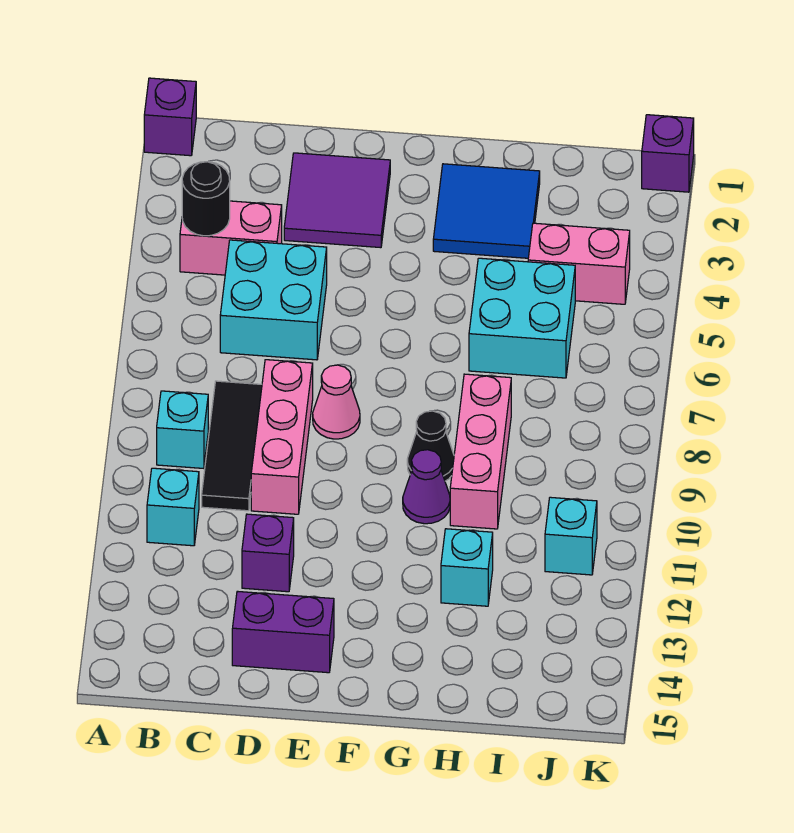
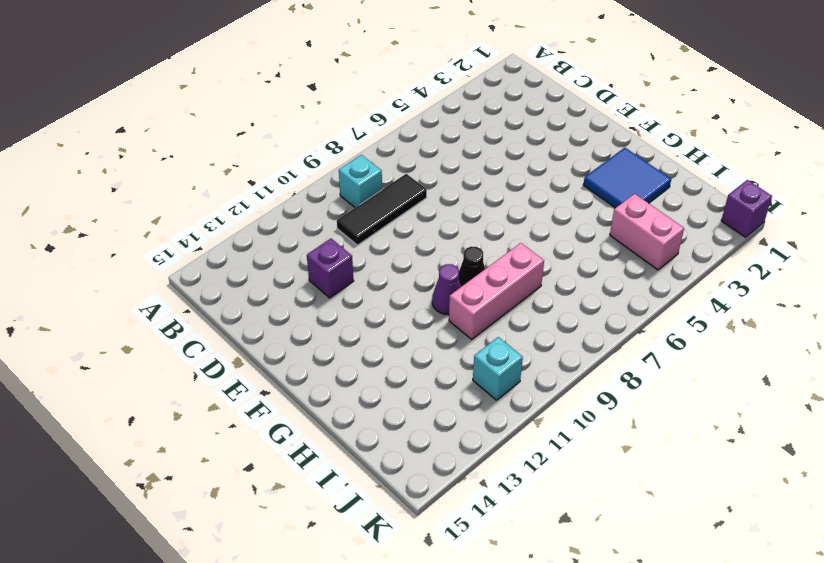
none -> purple brick A1 level 1
none -> pink brick B4:C4 level 1
none -> cyan brick B11 level 1

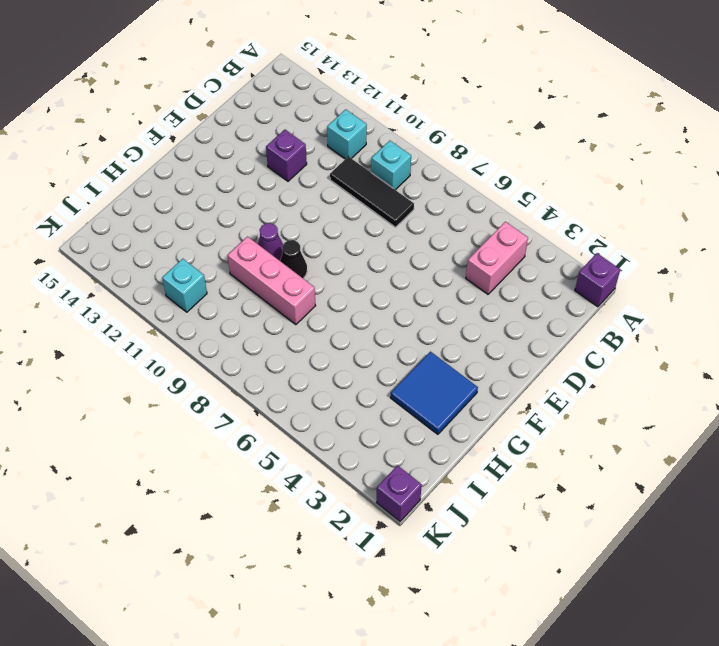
none -> cyan brick C5:D6 level 1
none -> purple tile D2:E3 level 1
none -> pink brick D8:D10 level 1

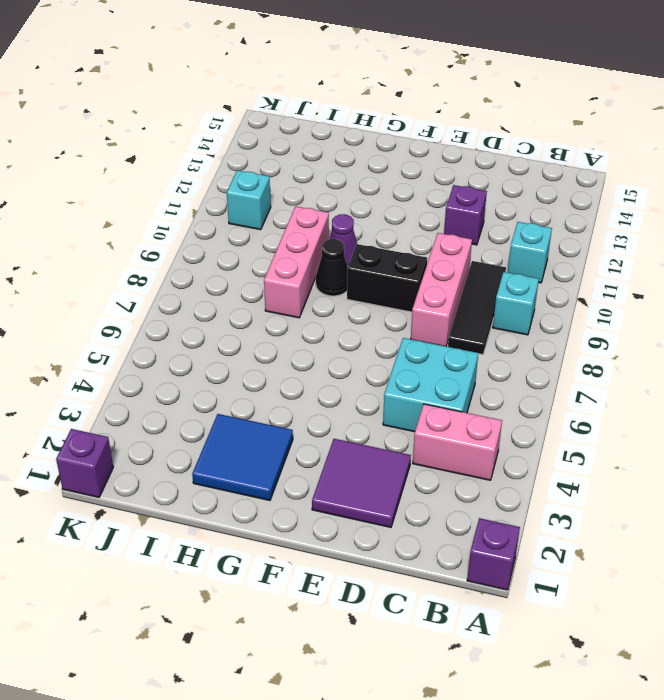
black brick E9:F9 level 1 -> none
none -> purple brick D14:E14 level 1
none -> pink cone E8 level 1
none -> cyan brick H5:I6 level 1

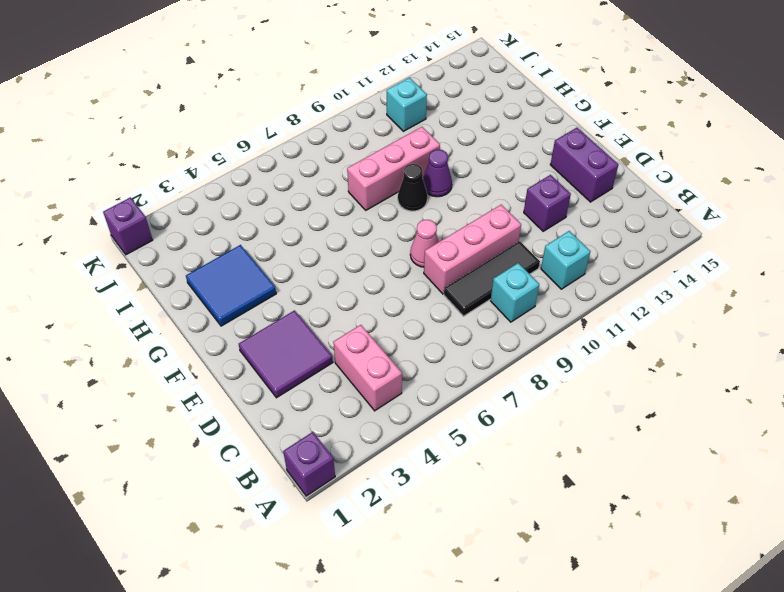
none -> cyan brick C5:D6 level 1
none -> cyan brick H5:I6 level 1
none -> cyan brick H12 level 1

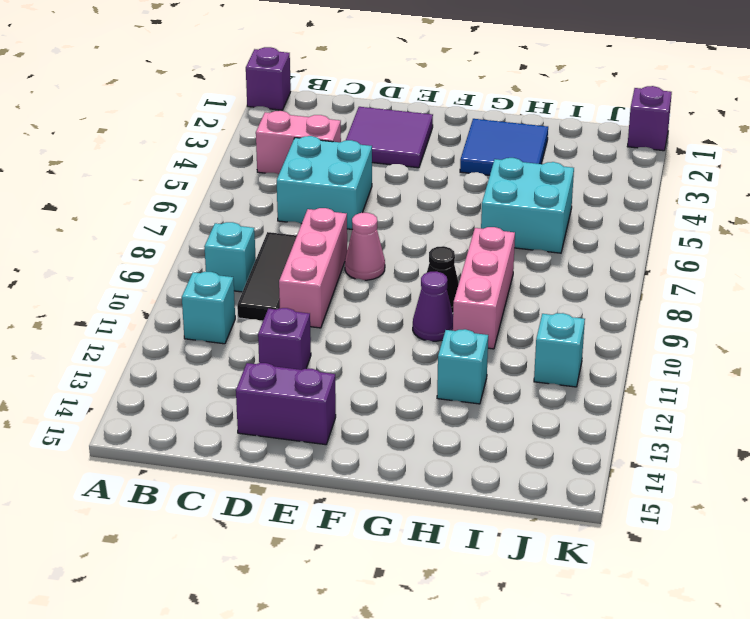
none -> pink brick I4:J4 level 1
none -> black round brick B4 level 2

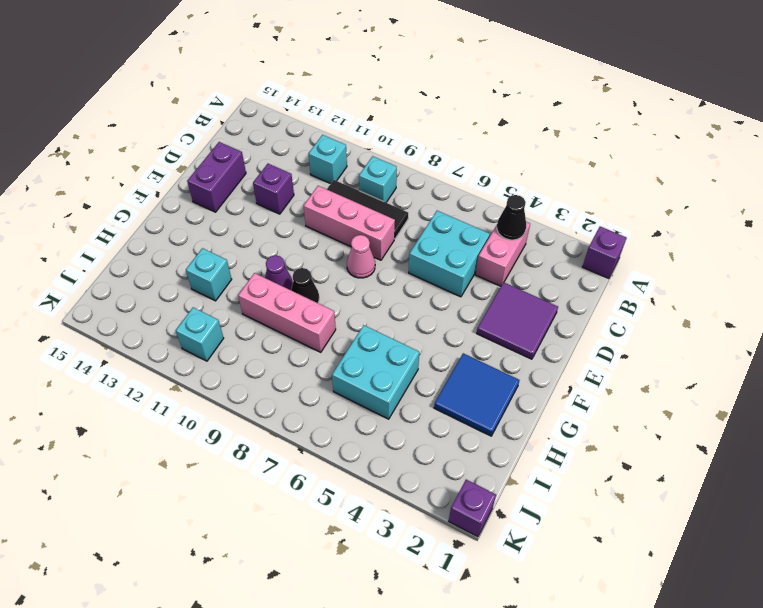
black cone B4 level 2 -> black round brick B4 level 2
none -> pink brick I4:J4 level 1

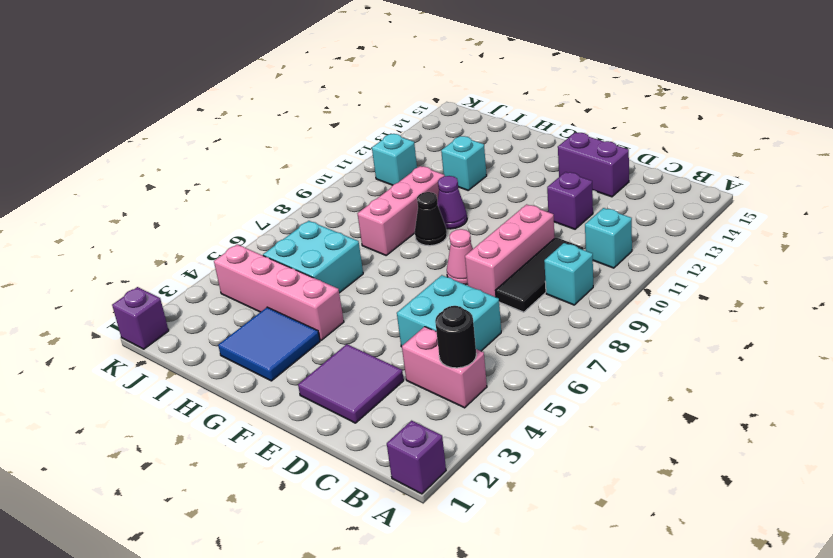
pink brick G4:J4 level 1 -> pink brick I4:J4 level 1

